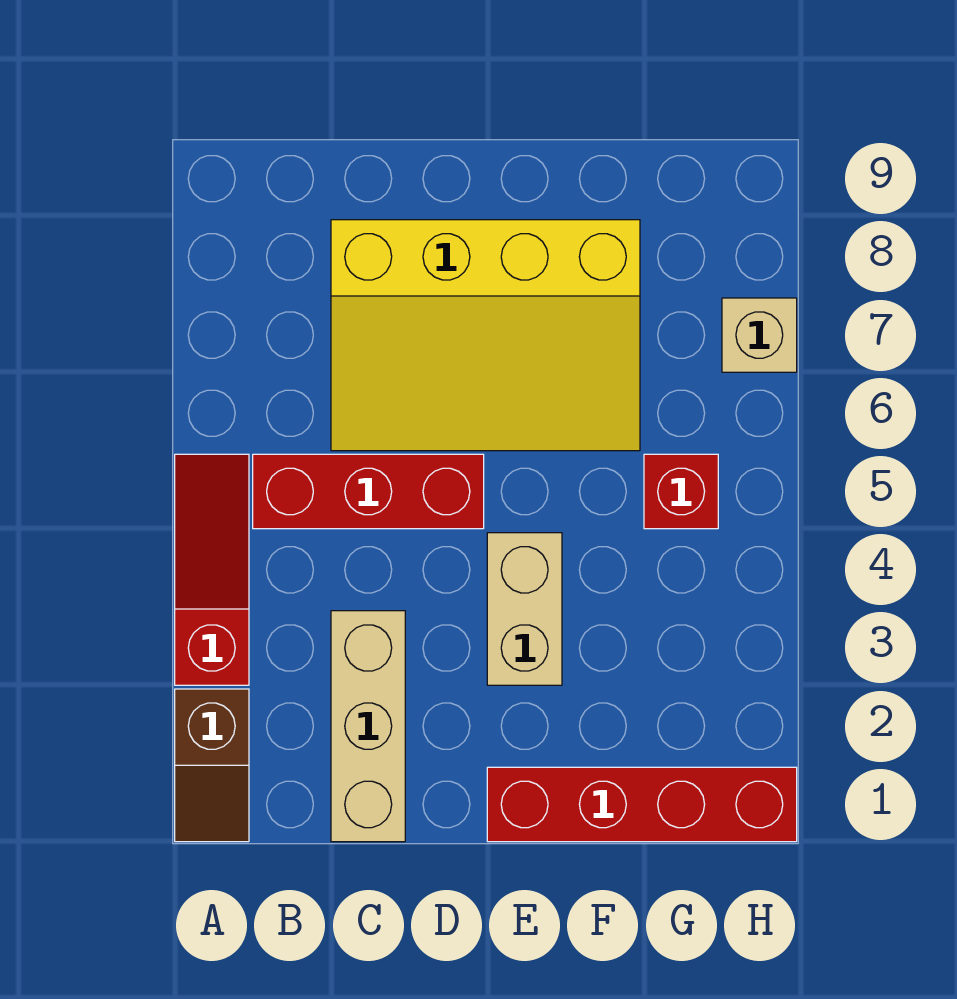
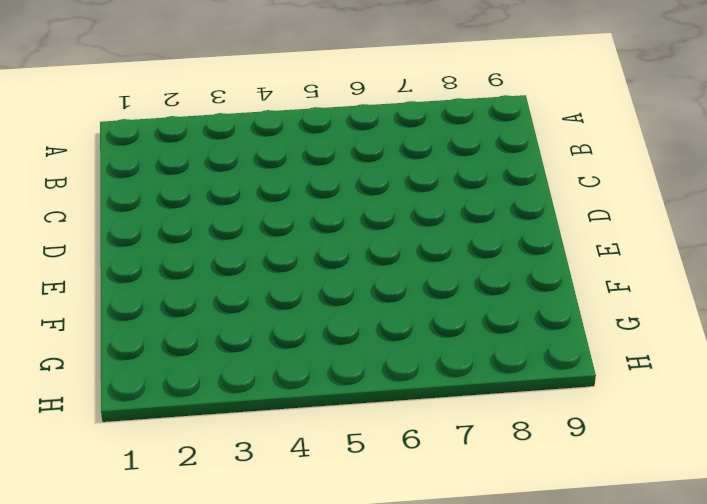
none -> brown slope A1:A2 level 1 top 2
none -> red slope A3:A5 level 1 top 3

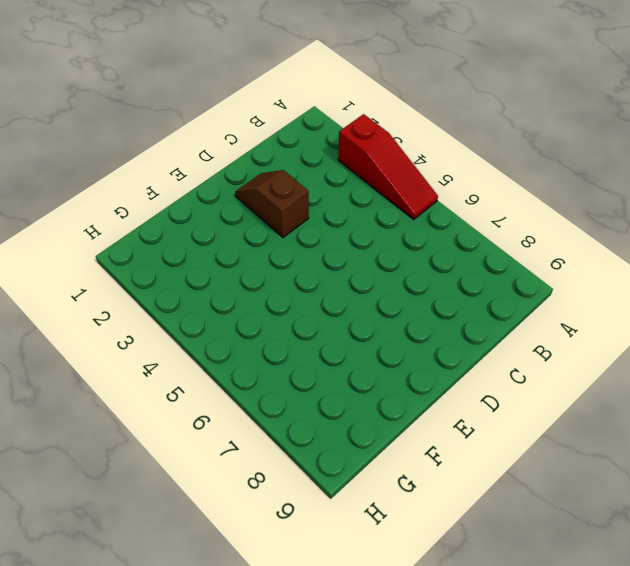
brown slope D2:D3 level 1 top 3 -> brown slope A1:A2 level 1 top 2
none -> red brick B5:D5 level 1
none -> tan brick C1:C3 level 1

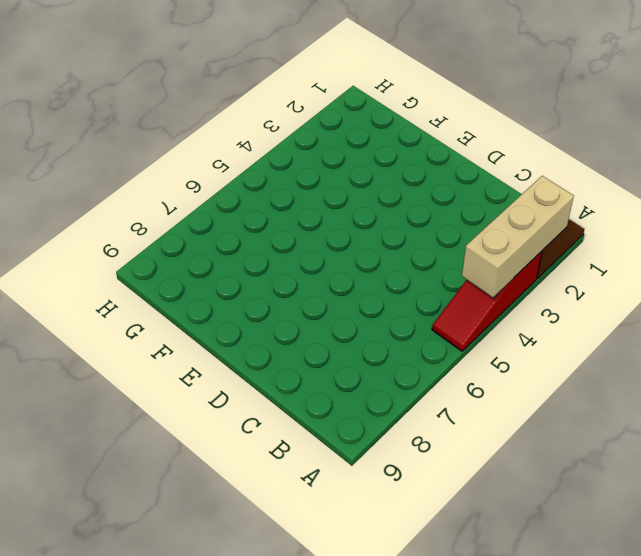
tan brick A2:A4 level 2 -> tan brick C1:C3 level 1
none -> red brick B5:D5 level 1
none -> yellow slope C6:F8 level 1 top 8

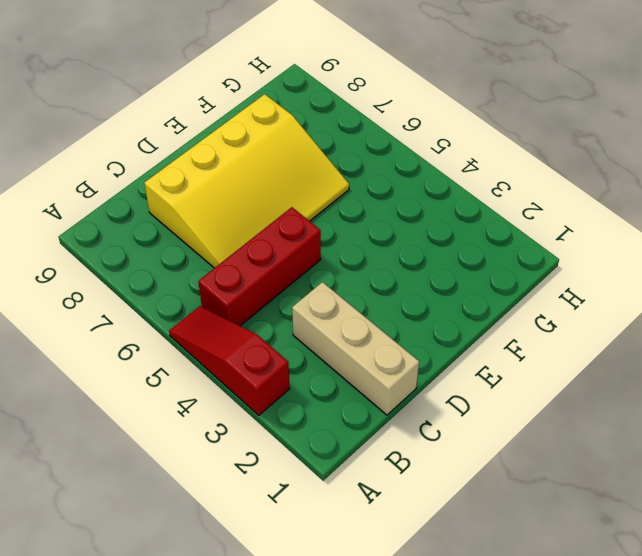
none -> brown slope A1:A2 level 1 top 2
none -> red brick E1:H1 level 1

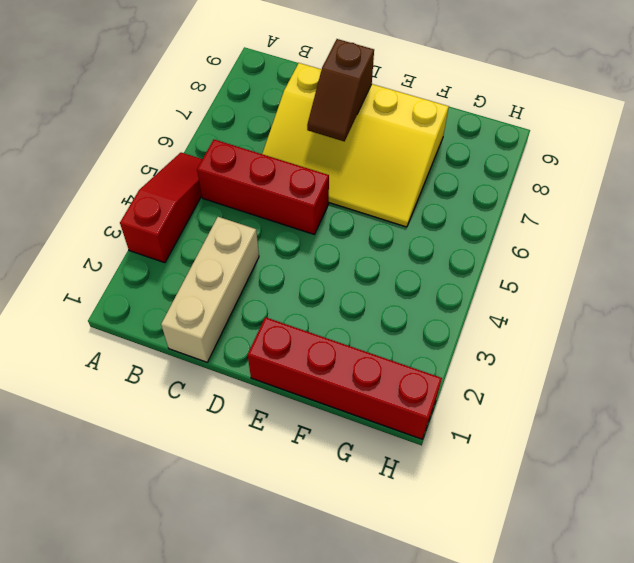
brown slope D7:D8 level 2 top 8 -> brown slope A1:A2 level 1 top 2
none -> tan brick E3:E4 level 1
none -> red brick G5 level 1

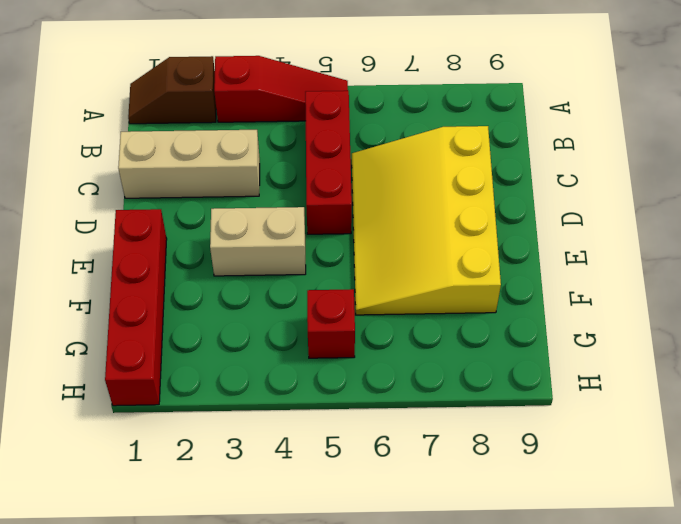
none -> tan brick H7 level 1

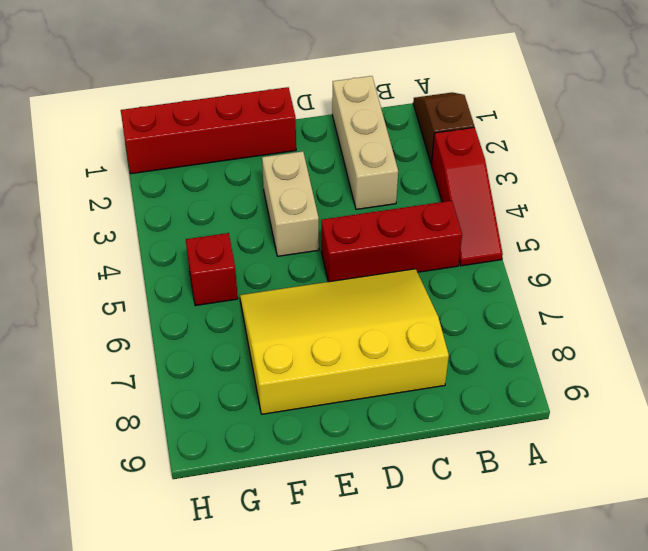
none -> tan brick H7 level 1

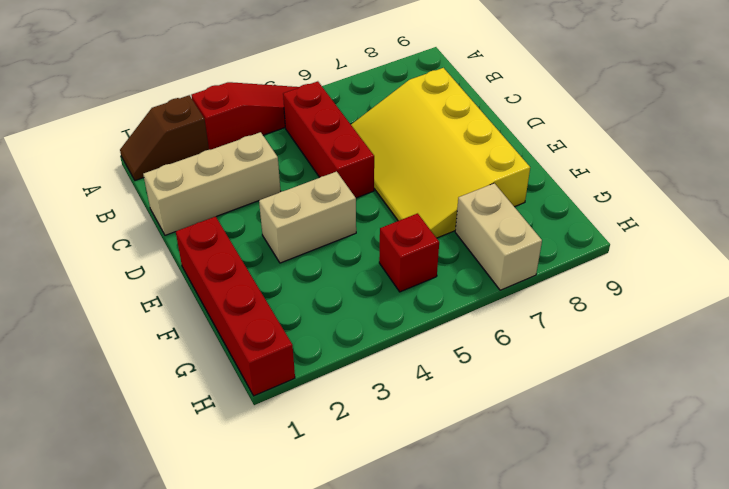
tan brick G7:H7 level 1 -> tan brick H7 level 1

